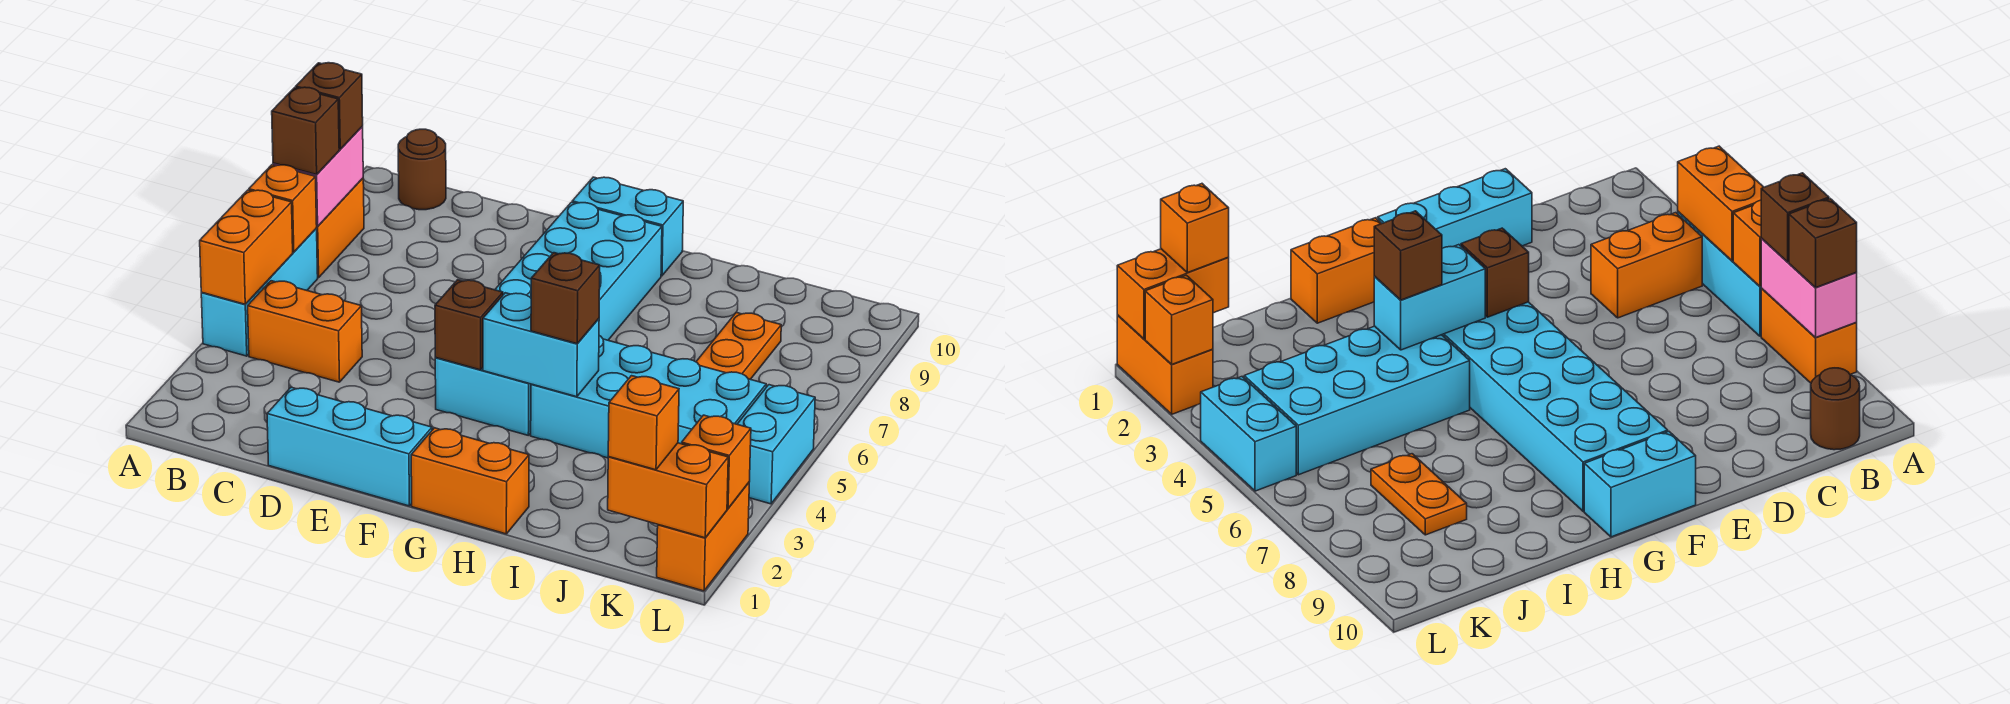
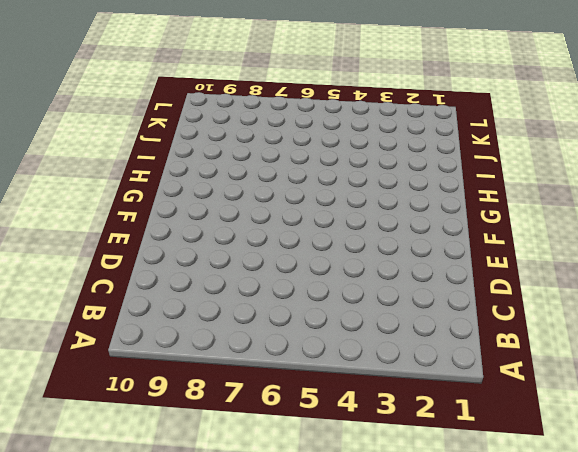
none -> cyan brick A4:A6 level 1
none -> orange brick A7:A8 level 1
none -> orange brick B4:C4 level 1

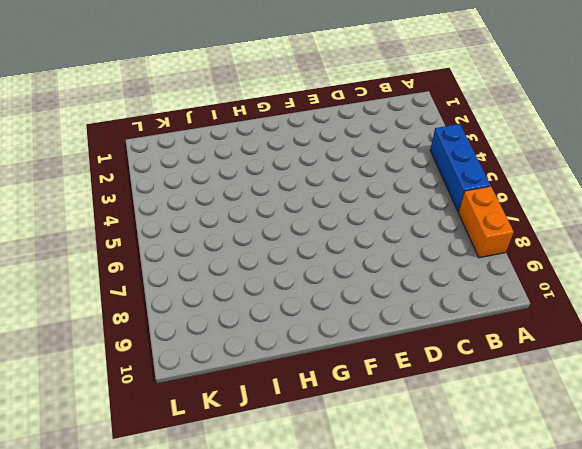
blue brick A4:A6 level 1 -> cyan brick A4:A6 level 1
none -> orange brick B4:C4 level 1
none -> brown round brick B10 level 1
none -> cyan brick D1:F1 level 1

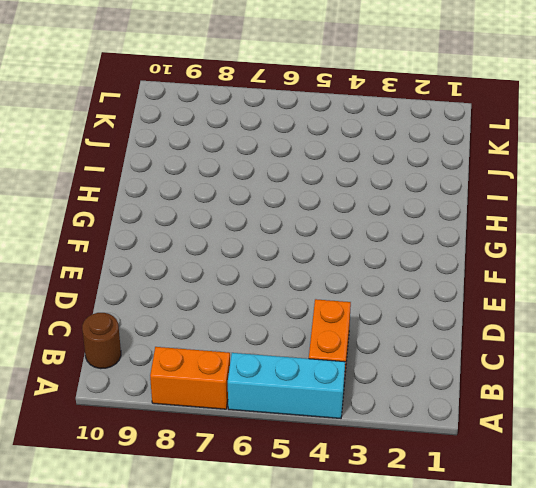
none -> cyan brick D1:F1 level 1
none -> cyan brick F4:G9 level 1
none -> cyan brick F10:G10 level 1

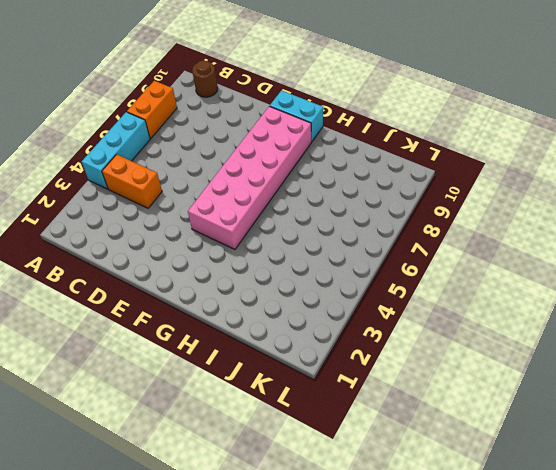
pink brick F4:G9 level 1 -> cyan brick F4:G9 level 1
none -> cyan brick D1:F1 level 1
none -> orange brick G1:H1 level 1
none -> cyan brick H4:K5 level 1

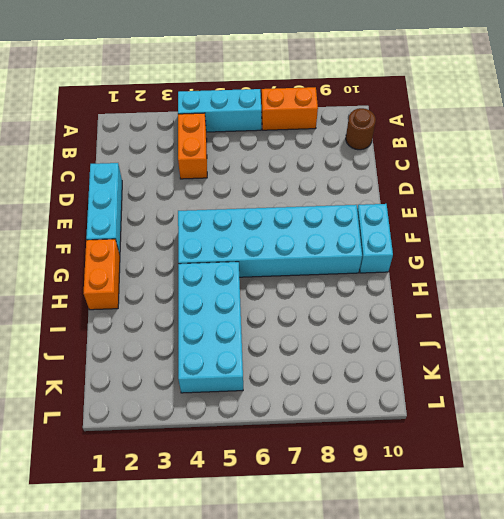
none -> orange plate J7:J8 level 1
none -> orange brick L1:L2 level 1
none -> cyan brick L4:L5 level 1

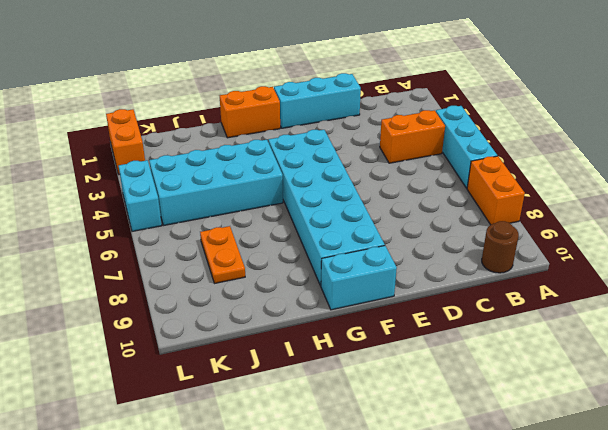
none -> orange brick A4:A5 level 2
none -> orange brick A6 level 2
none -> pink brick A7:A8 level 2

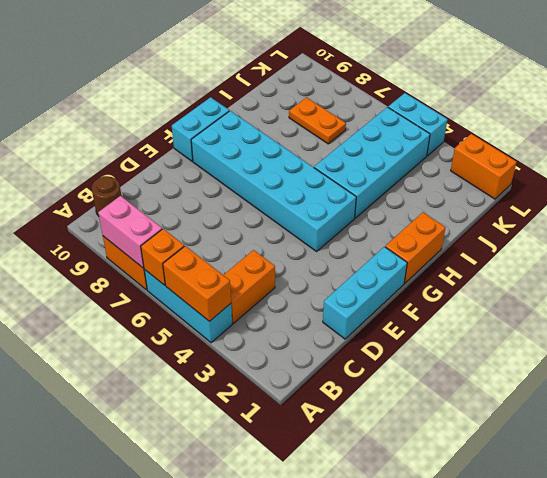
none -> brown brick F4 level 2
none -> cyan brick G4:H4 level 2
none -> orange brick K1:L1 level 2

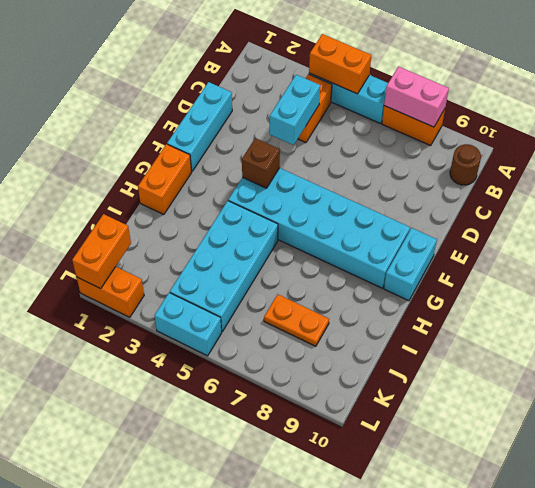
cyan brick C4:D4 level 2 -> cyan brick G4:H4 level 2
none -> orange brick A6 level 2
none -> orange brick L2 level 2
none -> brown brick A7 level 3

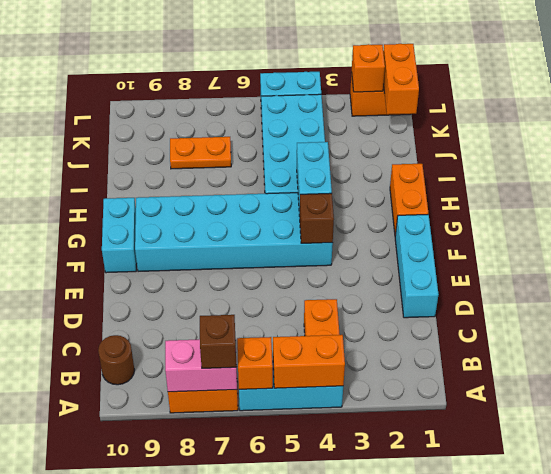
none -> brown brick A8 level 3
none -> brown brick H4 level 3
none -> orange brick K1 level 3

